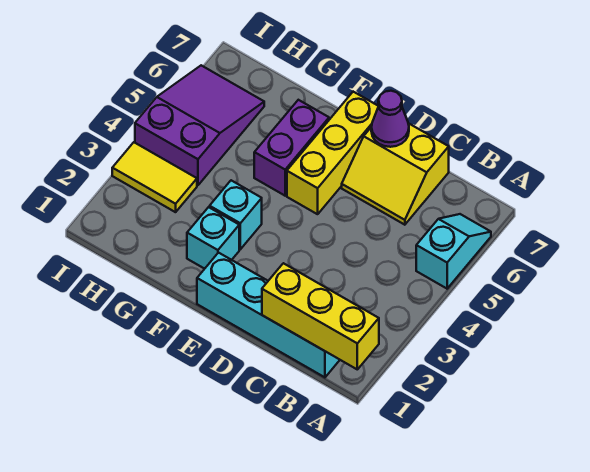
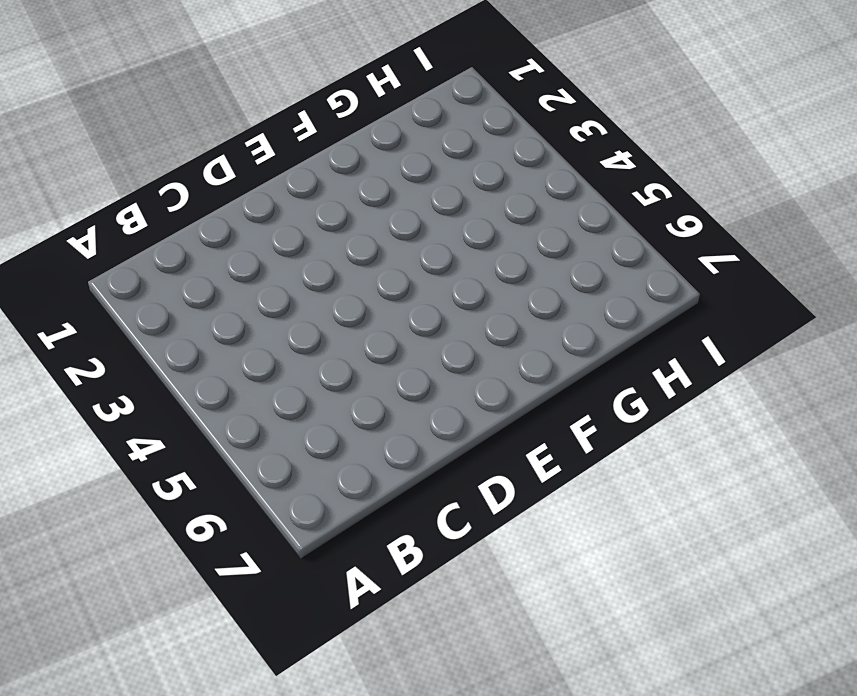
none -> cyan slope A5:A6 level 1 top 5
none -> cyan brick B1:E1 level 1

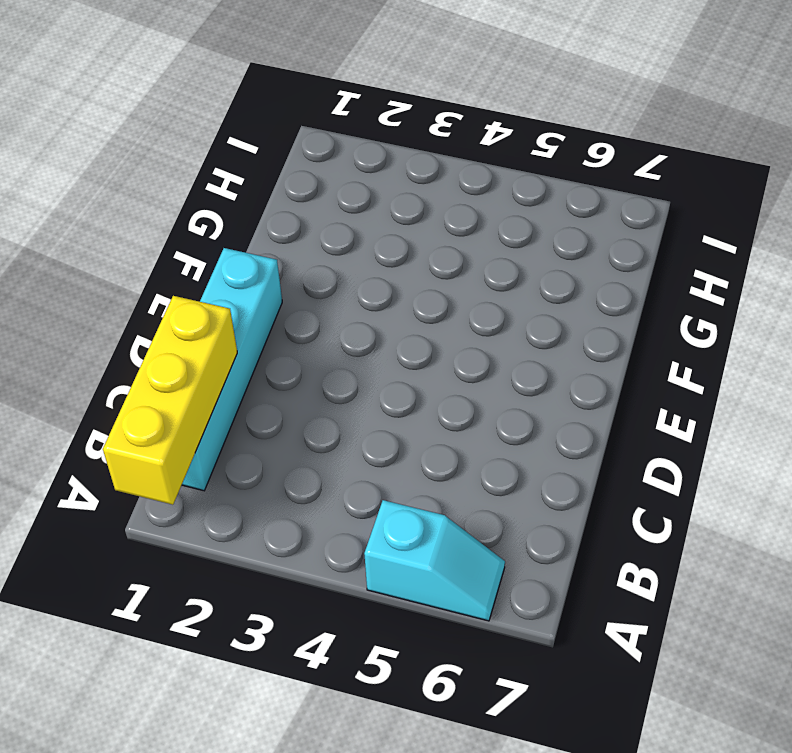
none -> yellow slope C6:D7 level 1 top 7
none -> yellow brick E5:E7 level 1

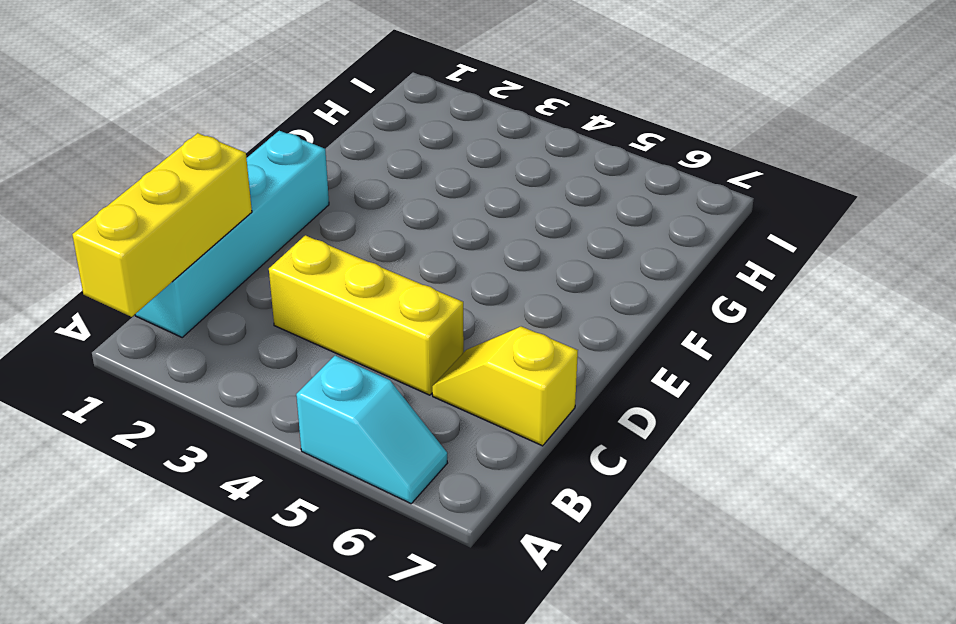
yellow brick C3:C5 level 1 -> yellow brick E5:E7 level 1
yellow slope C6:C7 level 1 top 7 -> yellow slope C6:D7 level 1 top 7
none -> cyan brick F2 level 1
none -> cyan brick F3 level 1

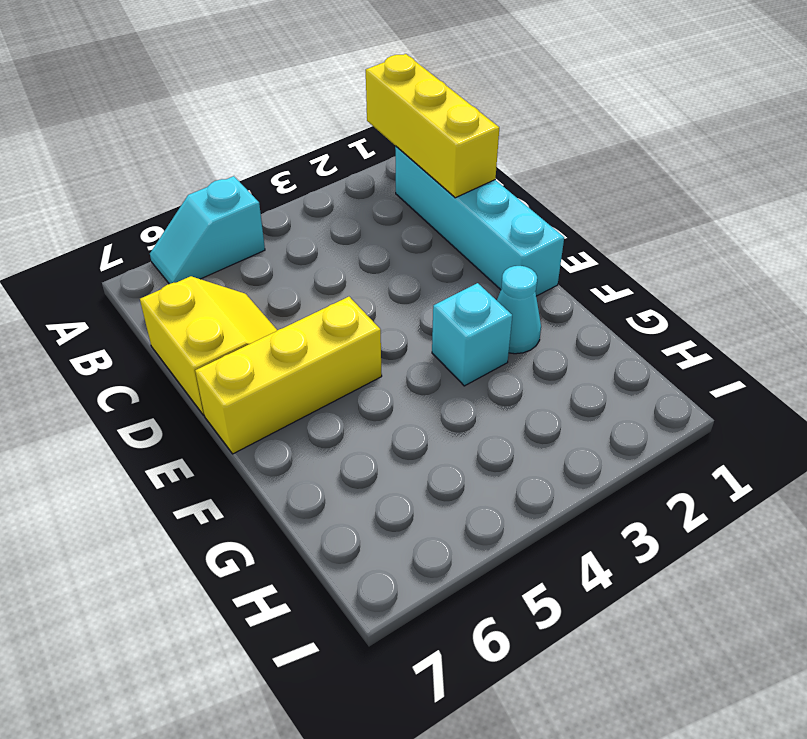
cyan cone F2 level 1 -> cyan brick F2 level 1
none -> purple brick F5:F6 level 1
none -> yellow tile H3:I3 level 1

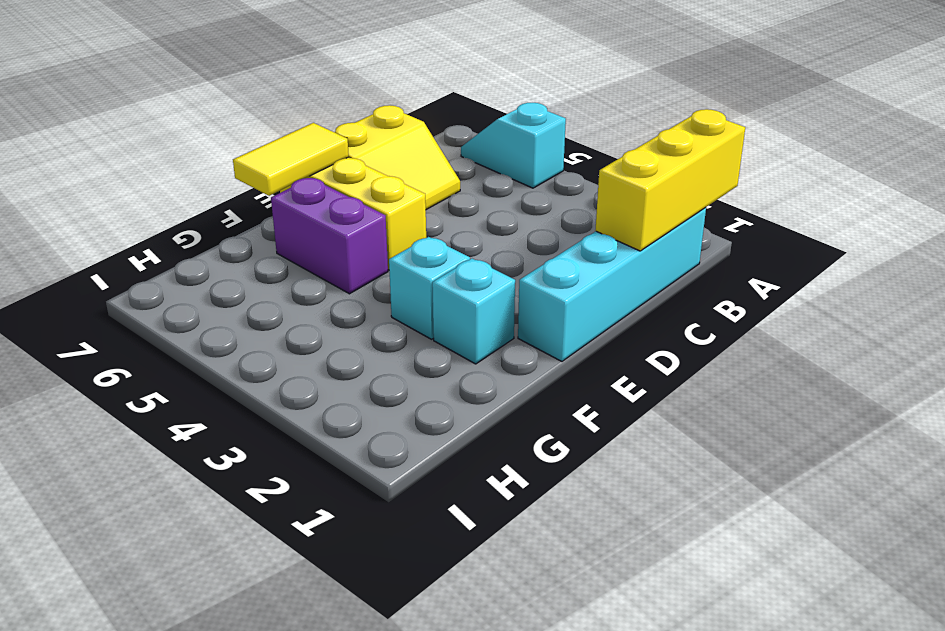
yellow tile E7:F7 level 2 -> yellow tile H3:I3 level 1
none -> purple slope H4:I6 level 1 top 4
none -> purple cone D7 level 2

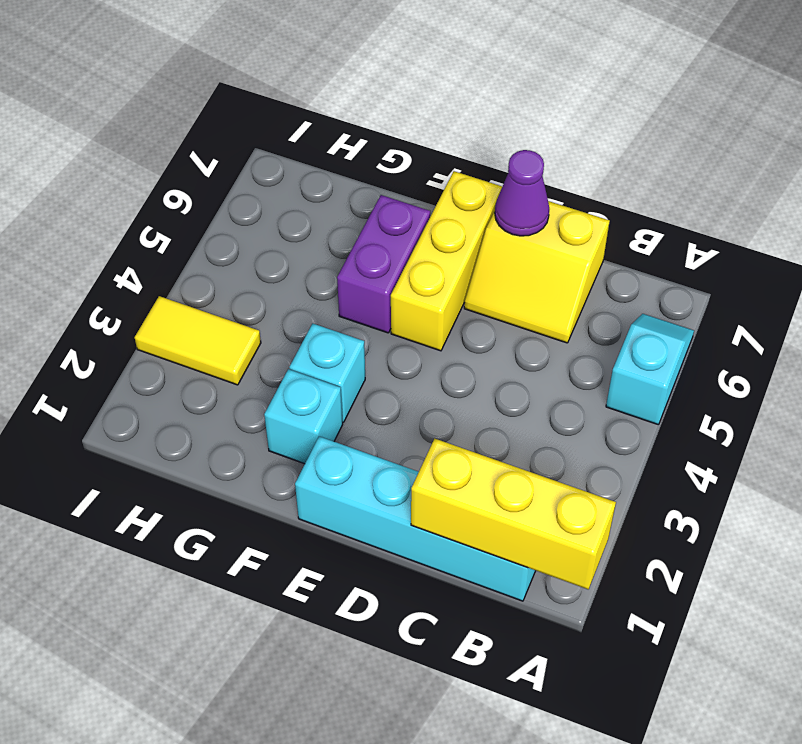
none -> purple slope H4:I6 level 1 top 4

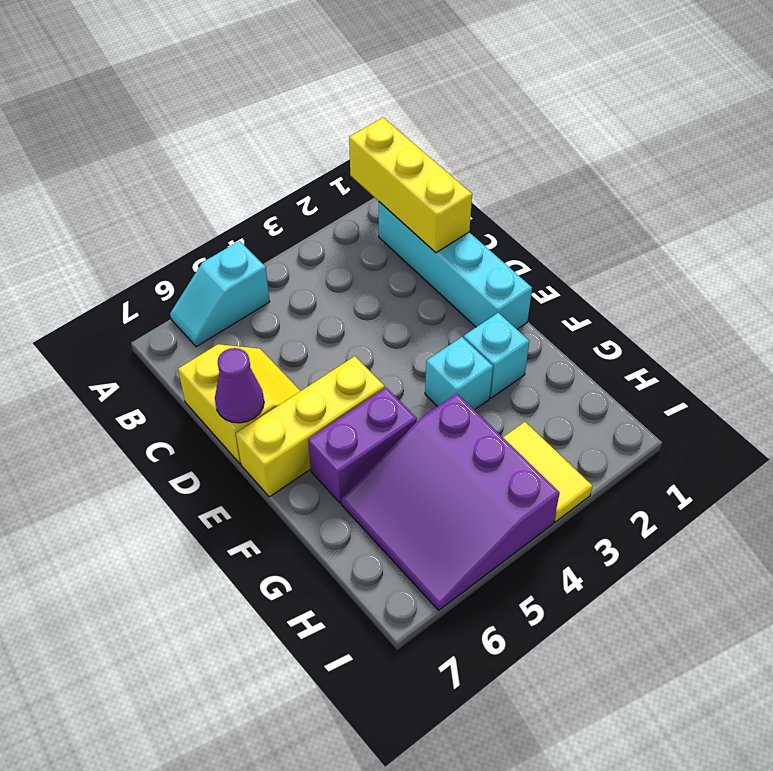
purple slope G4:I6 level 1 top 4 -> purple slope H4:I6 level 1 top 4

